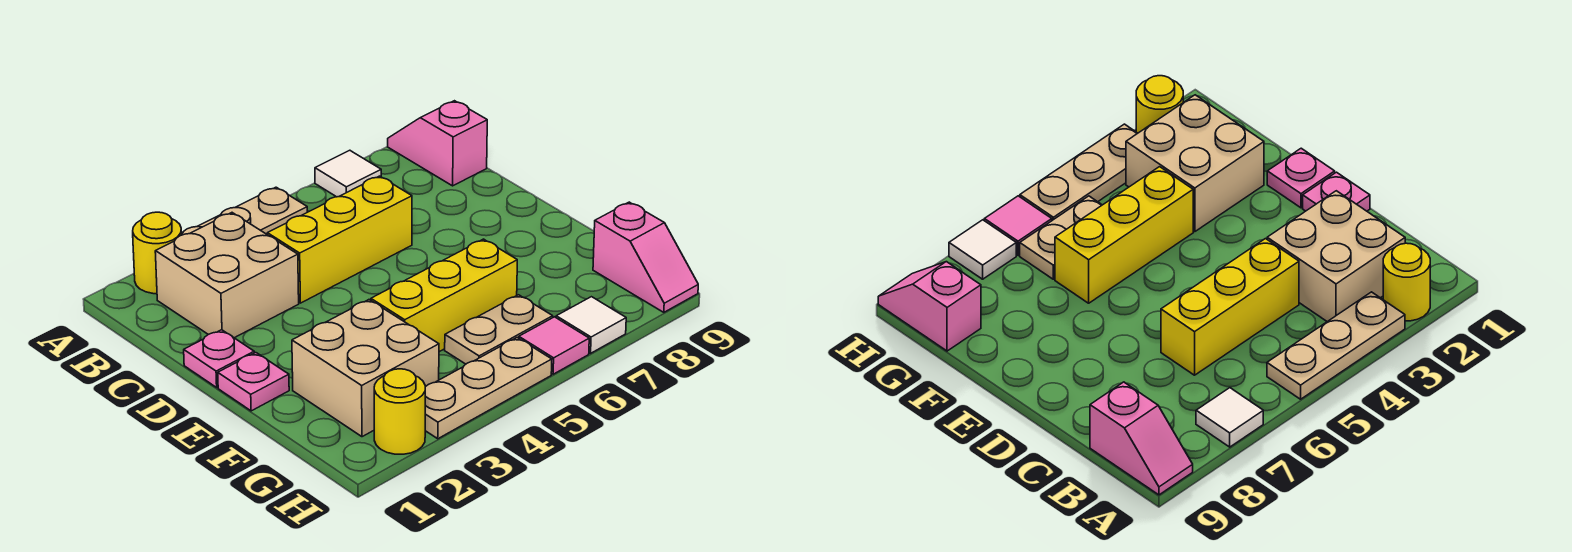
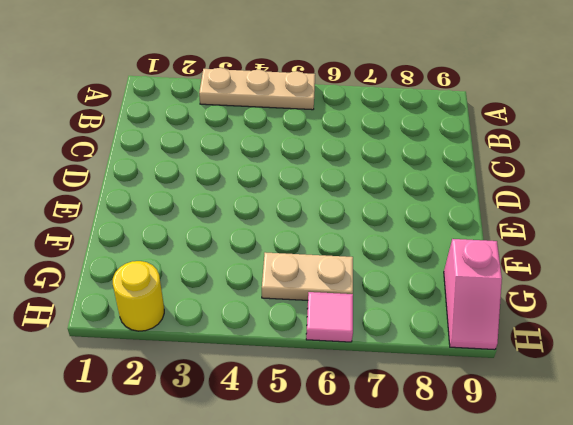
none -> yellow round brick A2 level 1
none -> white tile A7 level 1
none -> pink slope A9:B9 level 1 top B

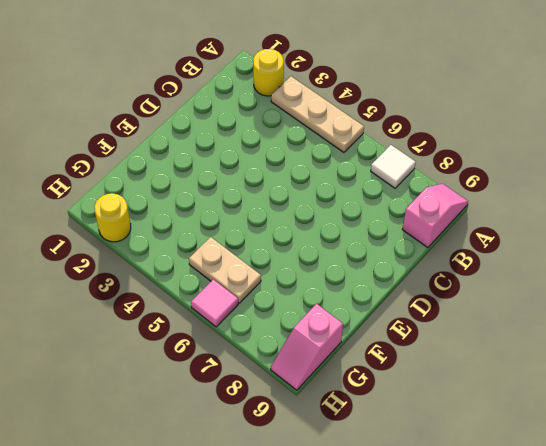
none -> tan brick B2:C3 level 1
none -> yellow brick C4:C6 level 1
none -> pink plate D1 level 1

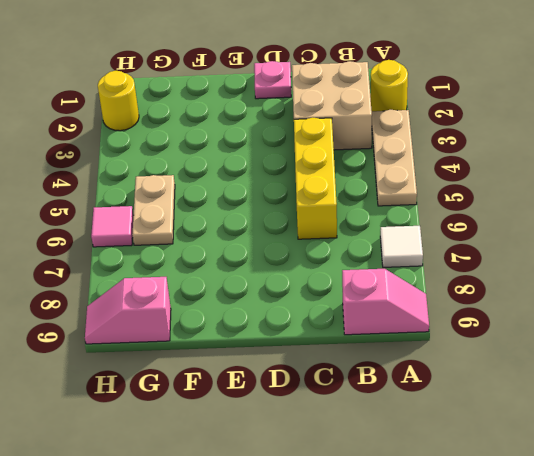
none -> pink plate E1 level 1
none -> tan brick F2:G3 level 1
none -> yellow brick F4:F6 level 1

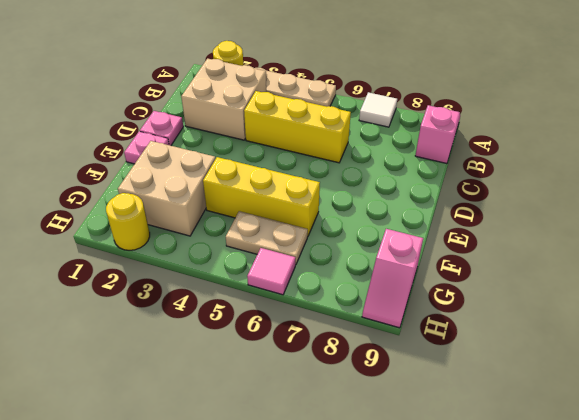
none -> tan plate H3:H5 level 1
none -> white tile H7 level 1

